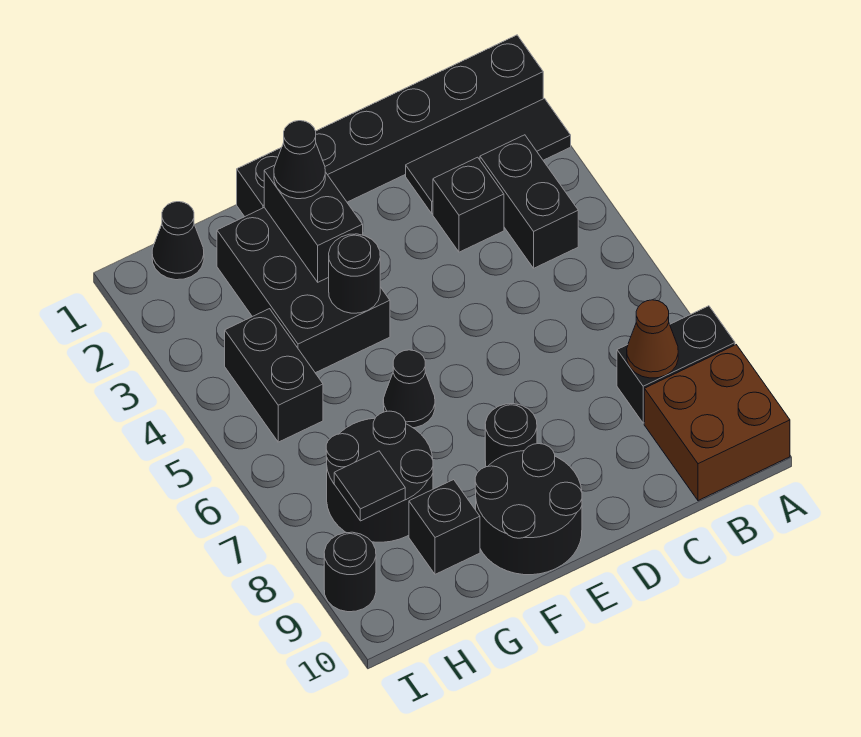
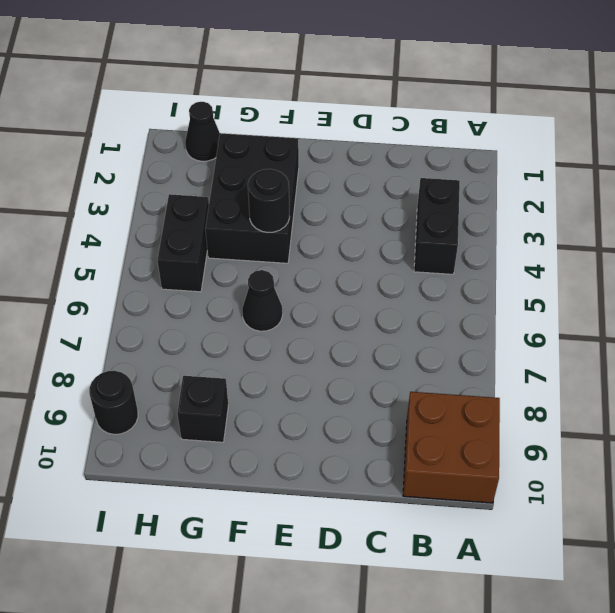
none -> black brick A1:F1 level 1
none -> black tile A2:C2 level 1
none -> black brick A8:B8 level 1

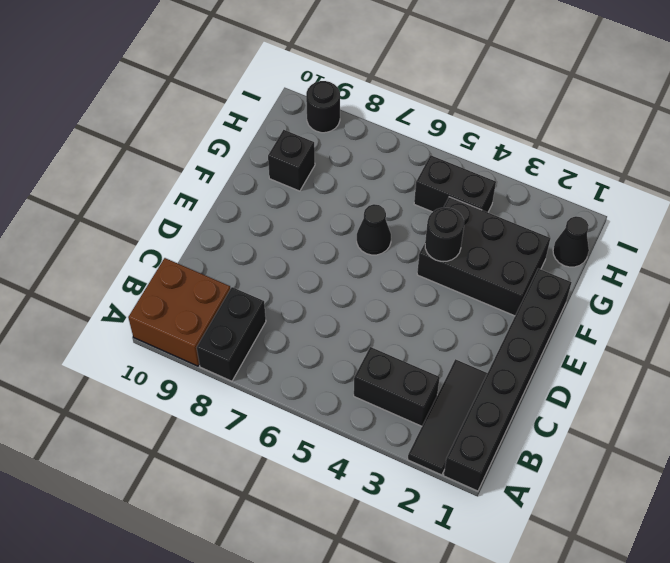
none -> black brick C3 level 1
none -> black round brick E8 level 1
none -> black round brick E9:F10 level 1

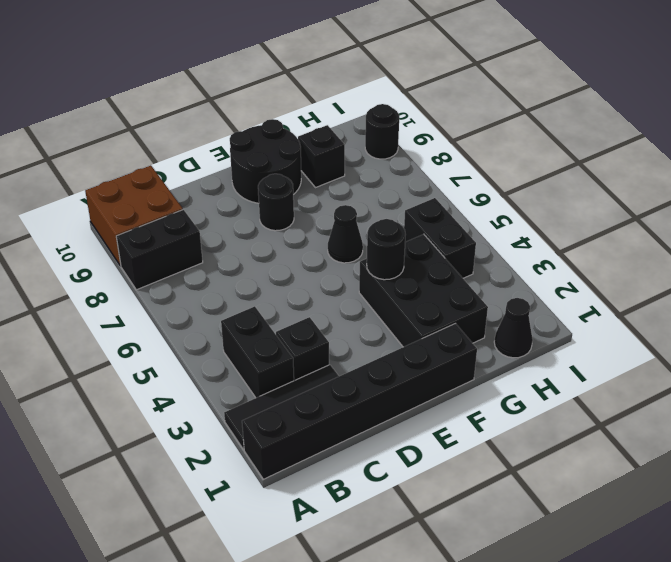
none -> black round brick G7:H8 level 1
none -> brown cone B8 level 2
none -> black brick F2:F3 level 2

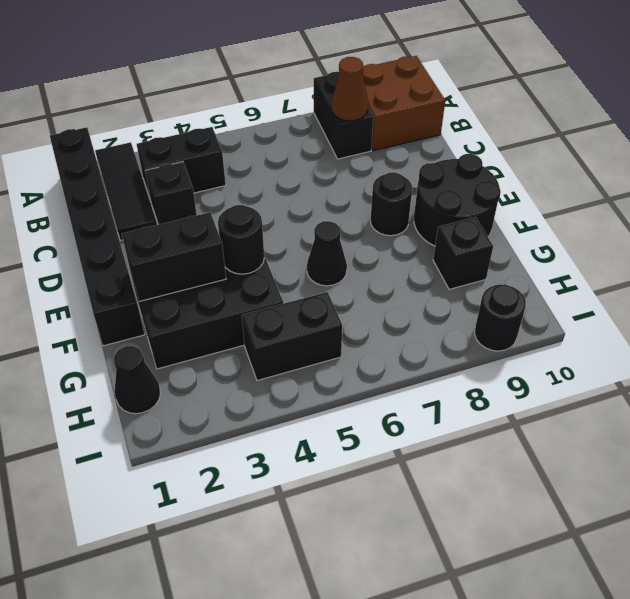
none -> black round brick G7:H8 level 1
none -> black tile H8 level 2
none -> black cone F2 level 3

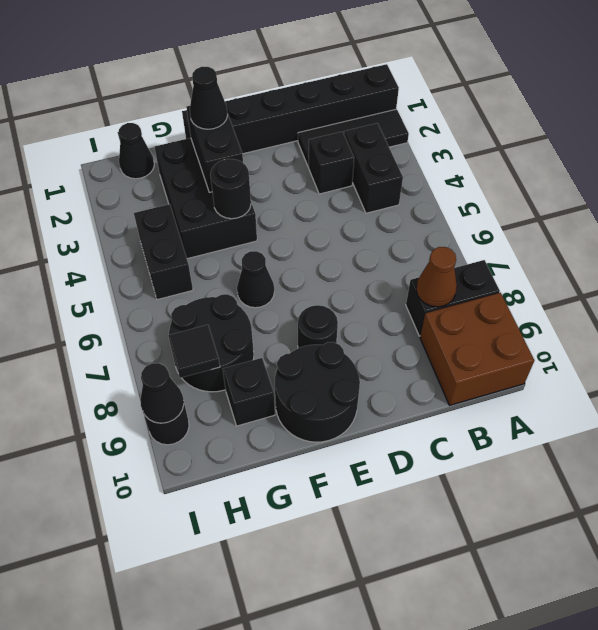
black cone I9 level 2 -> none

